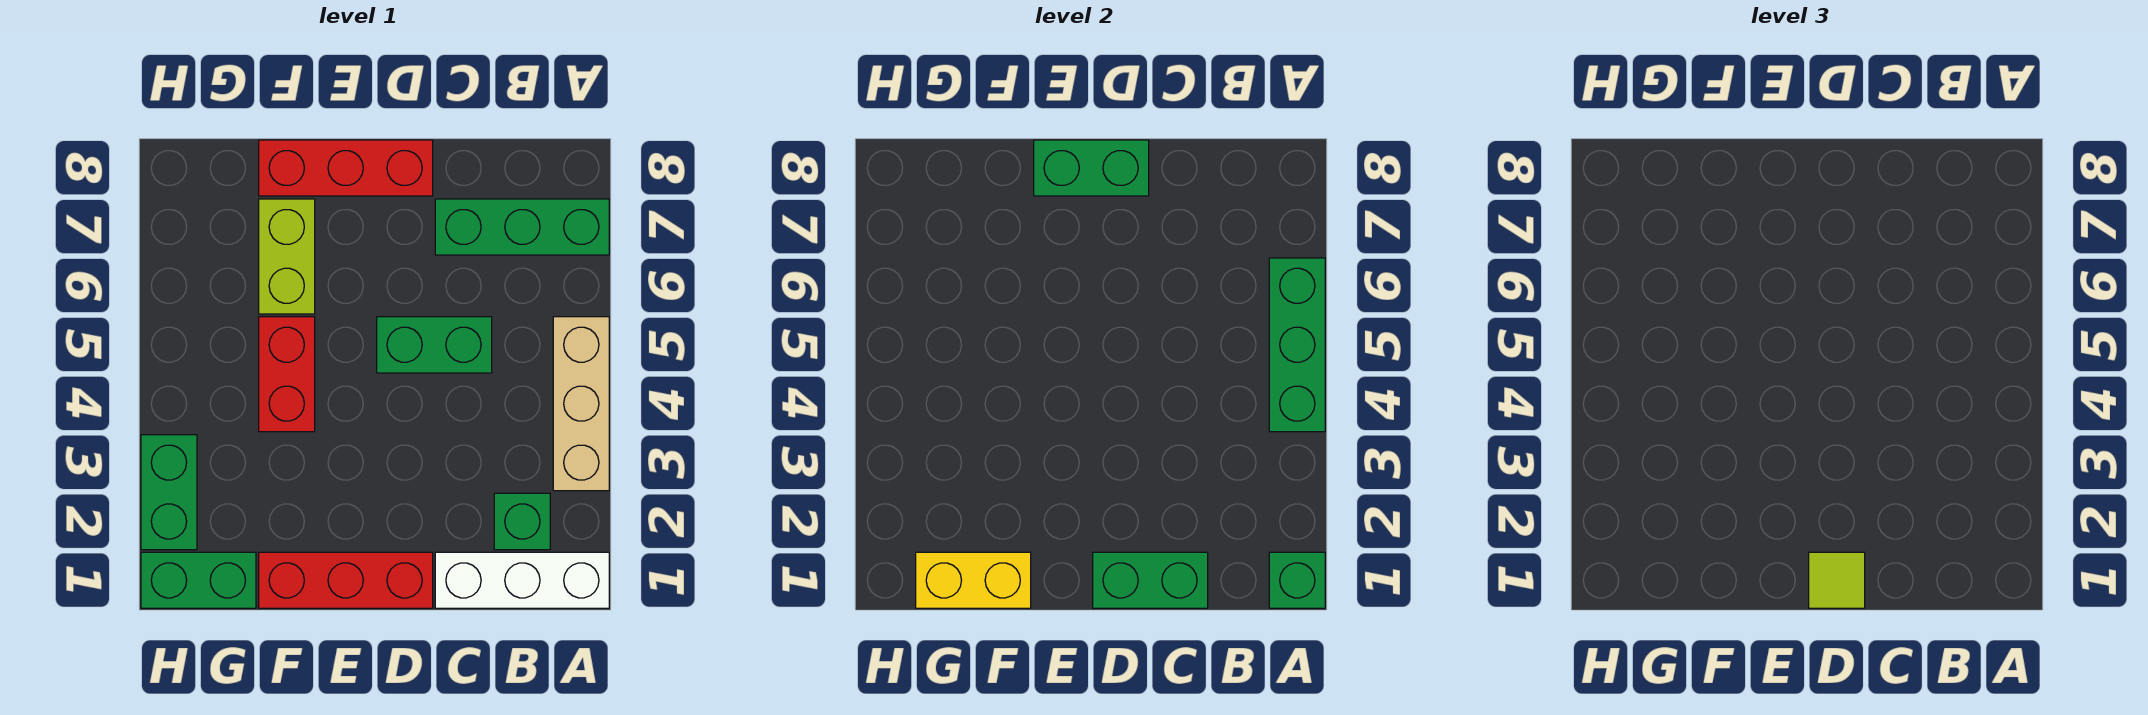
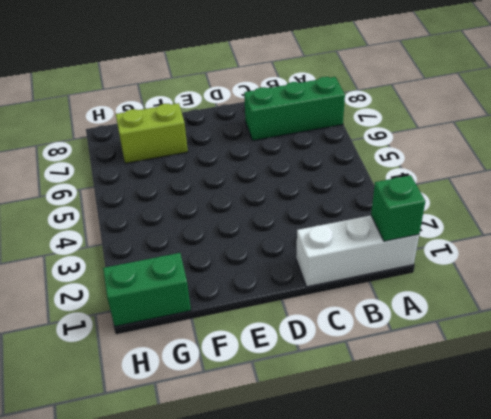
lime brick F7:G7 level 1 -> lime brick F6:F7 level 1
none -> tan brick A3:A5 level 1
none -> green brick B2 level 1
none -> green brick C5:D5 level 1

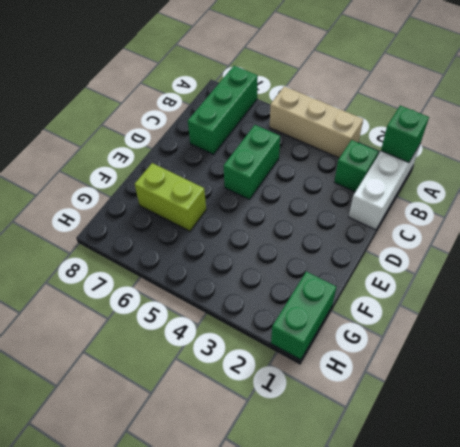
none -> red brick D1:F1 level 1
none -> red brick D8:F8 level 1
none -> red brick F4:F5 level 1

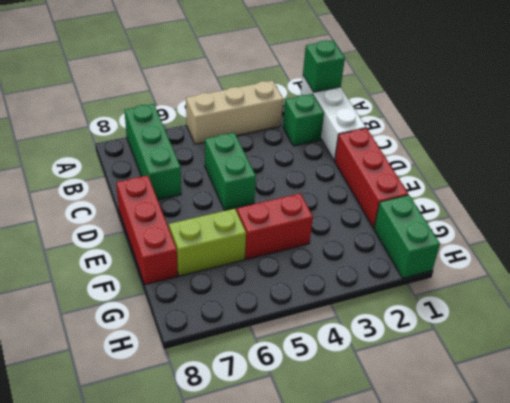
none -> green brick H2:H3 level 1
none -> green brick A4:A6 level 2
none -> green brick C1:D1 level 2

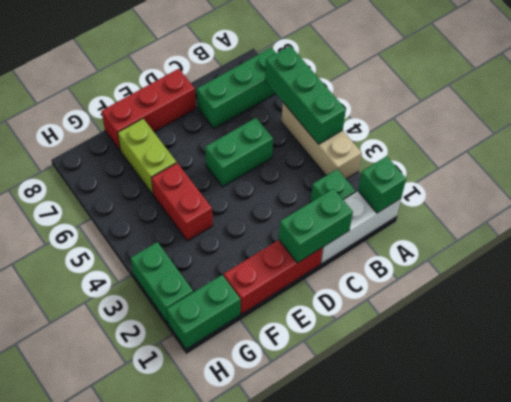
none -> green brick D8:E8 level 2
none -> yellow brick F1:G1 level 2
none -> lime tile D1 level 3

